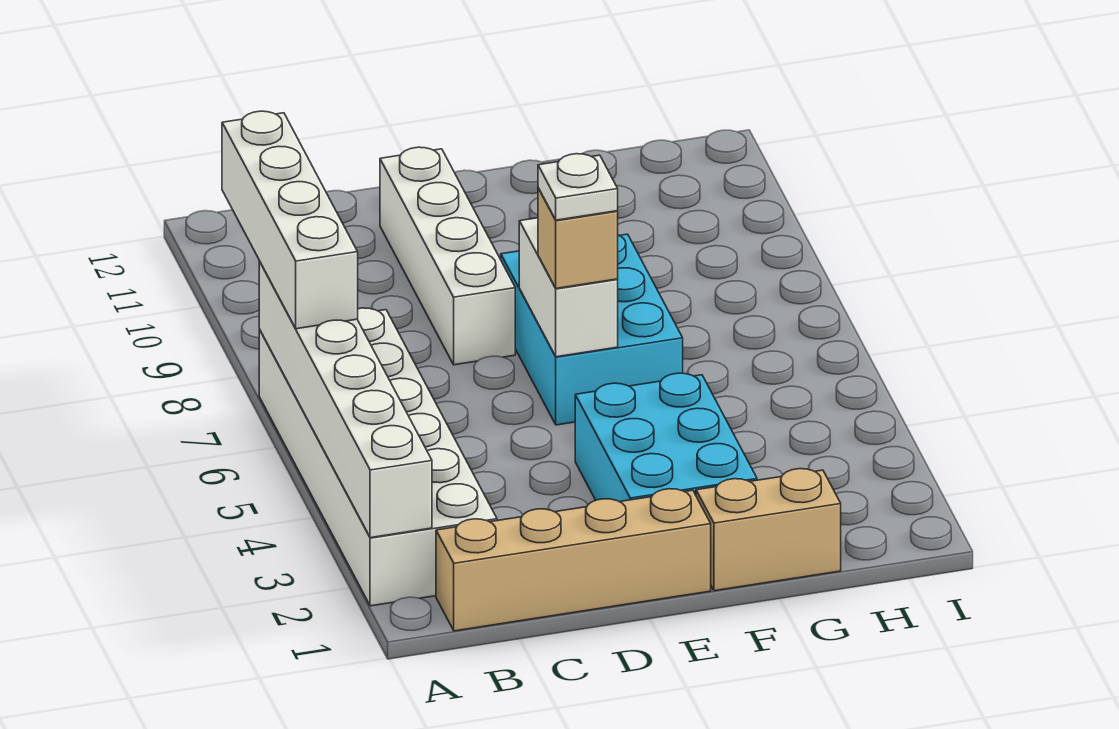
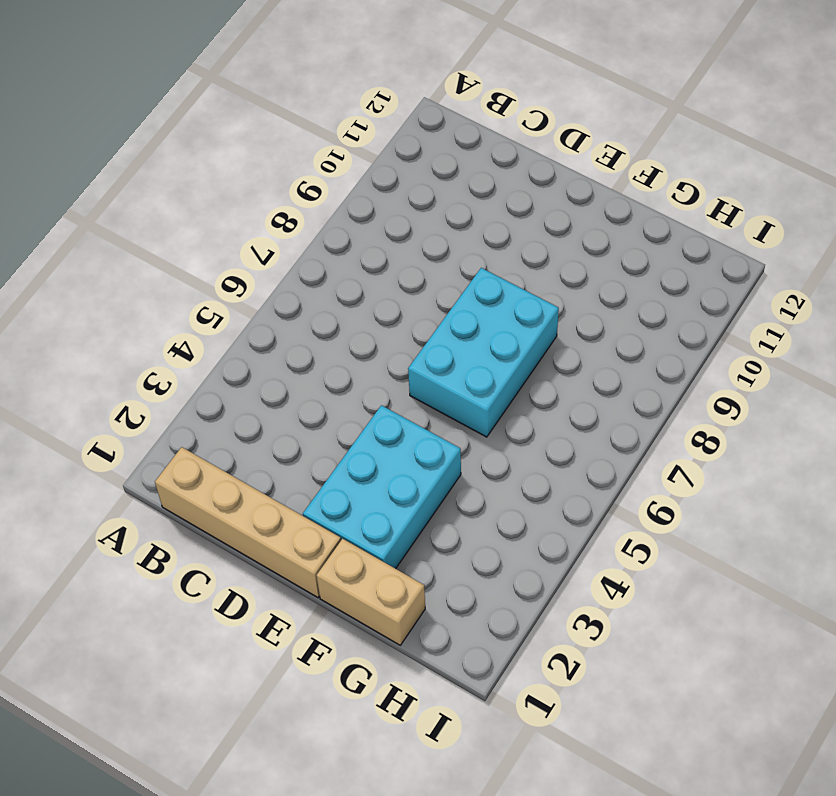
none -> white brick A2:B7 level 1
none -> white brick D8:D11 level 1

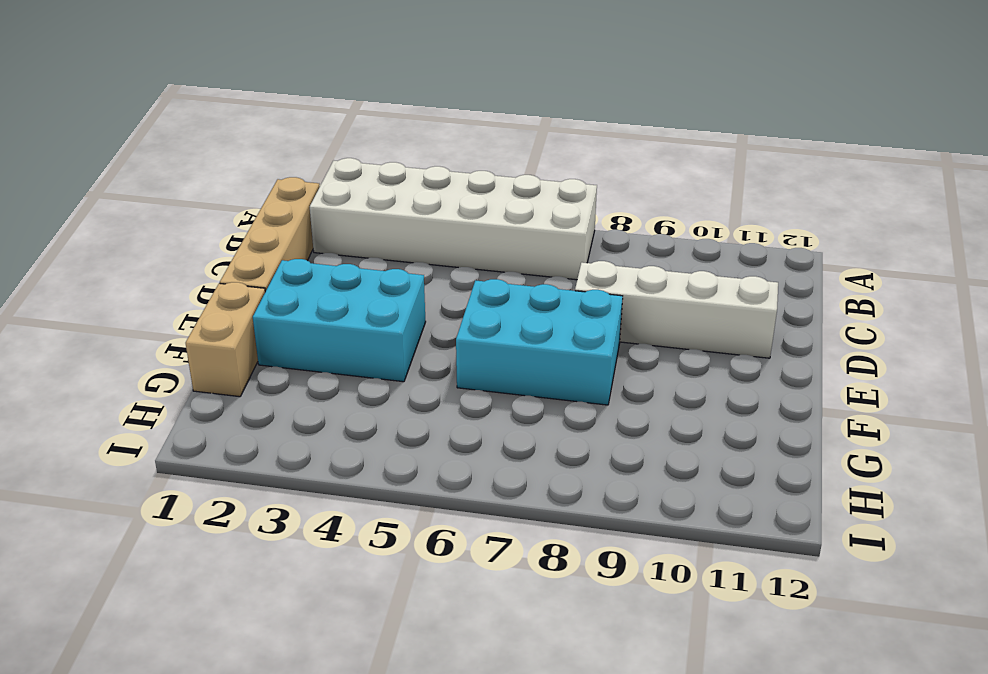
none -> white brick A2:A7 level 2
none -> white brick E6:E7 level 2

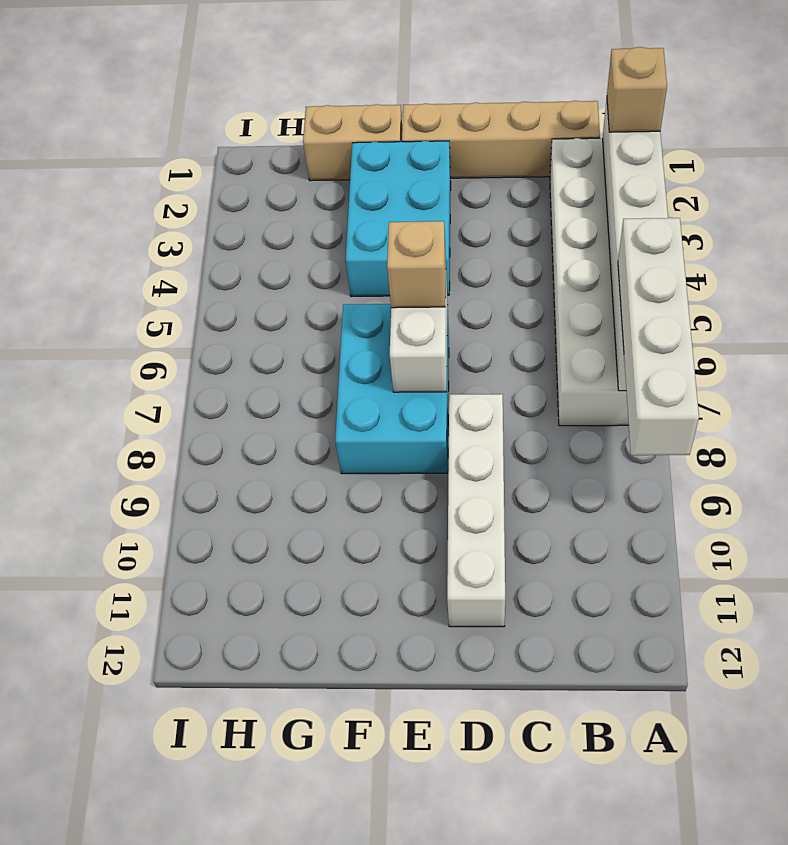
tan brick A2 level 3 -> none
none -> white plate E6 level 4

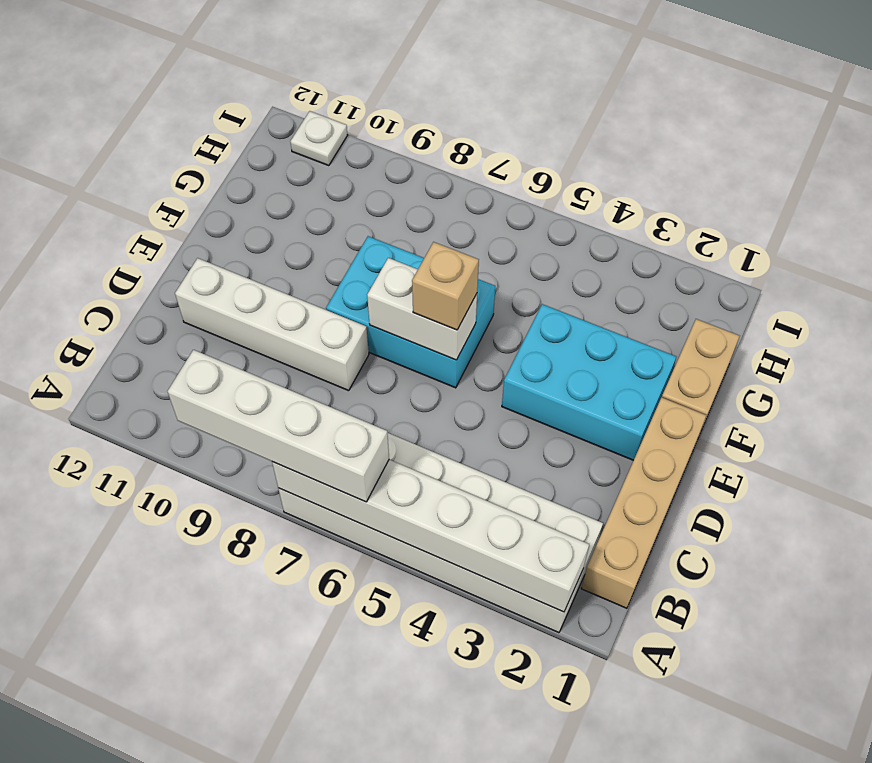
white plate I11 level 1 -> white plate E6 level 4

